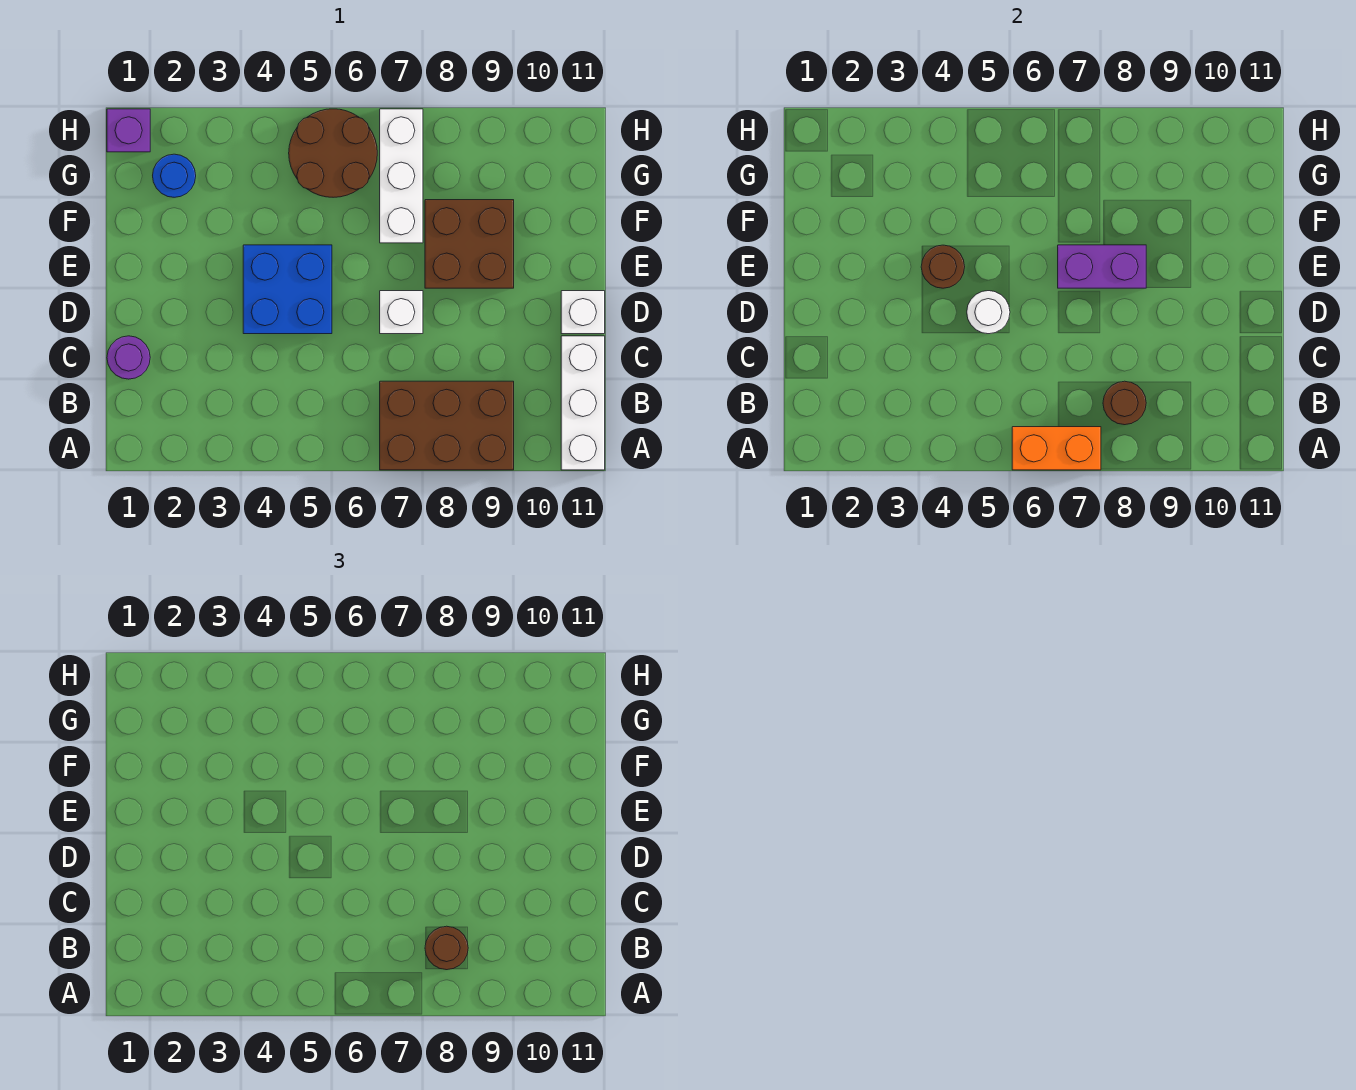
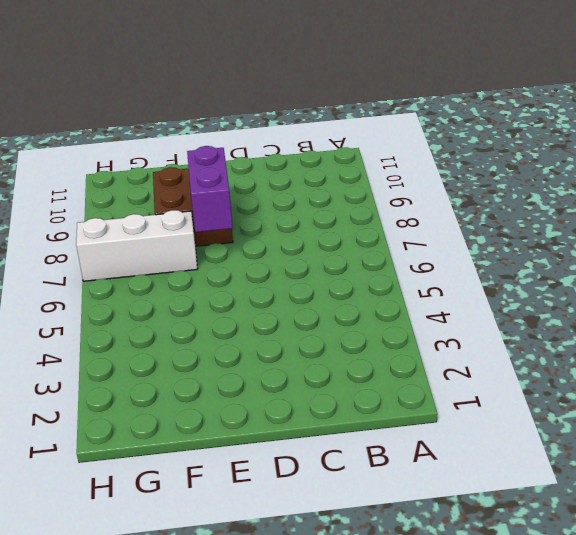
none -> brown brick A7:B9 level 1
none -> white brick A11:C11 level 1
none -> purple round brick C1 level 1

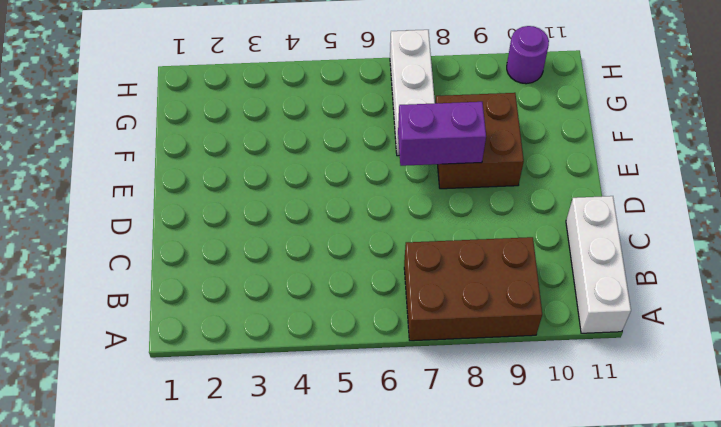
purple round brick H10 level 1 -> purple round brick C1 level 1
none -> blue brick D4:E5 level 1
none -> white brick D7 level 1
none -> white brick D11 level 1

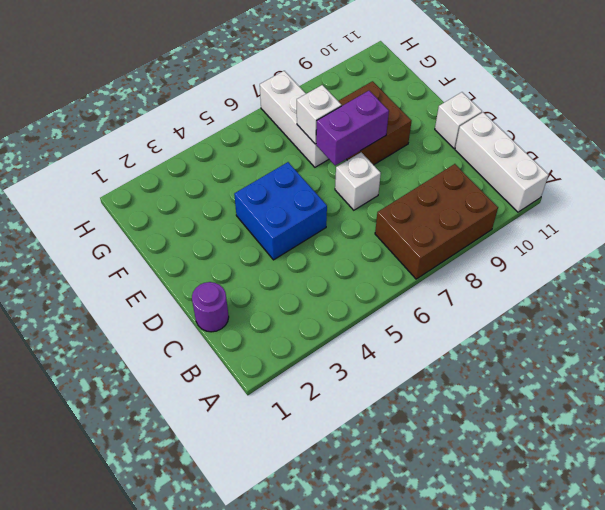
white brick F7 level 2 -> none
none -> blue round brick G2 level 1
none -> brown round brick G5:H6 level 1
none -> purple brick H1 level 1

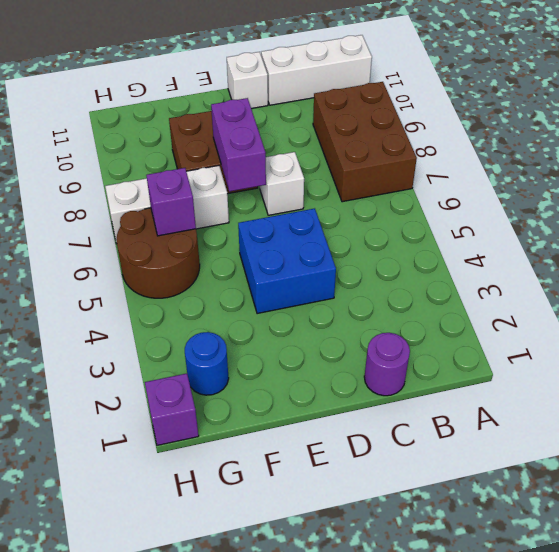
purple brick G6 level 2 -> none
none -> orange brick A6:A7 level 2
none -> brown round brick B8 level 2
none -> white round brick D5 level 2

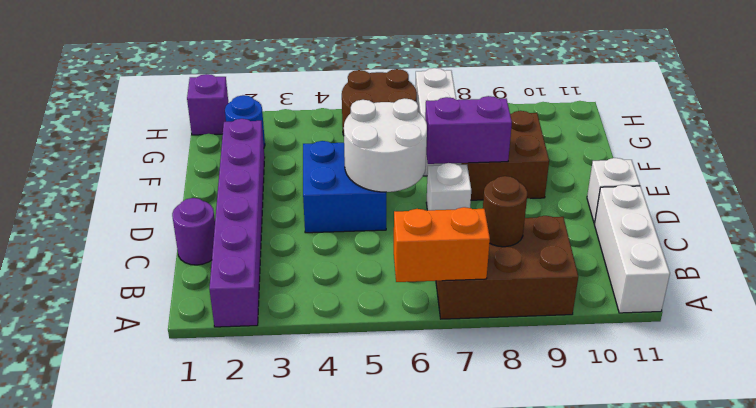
purple brick A2:F2 level 1 -> none
white round brick D5:E6 level 2 -> white round brick D5 level 2
none -> brown round brick E4 level 2
none -> brown round brick B8 level 3

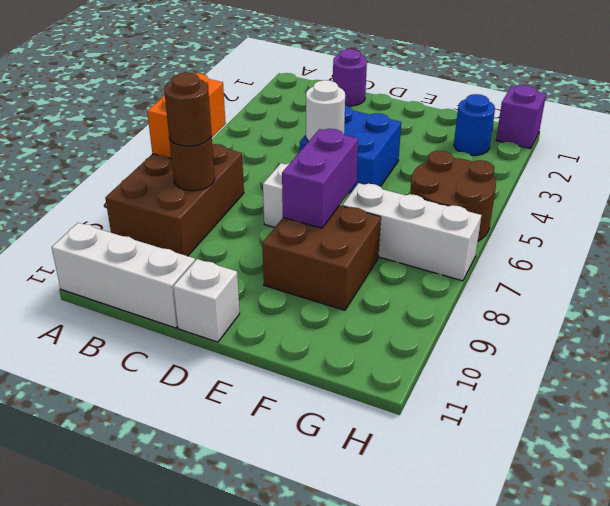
none -> brown round brick E4 level 2

